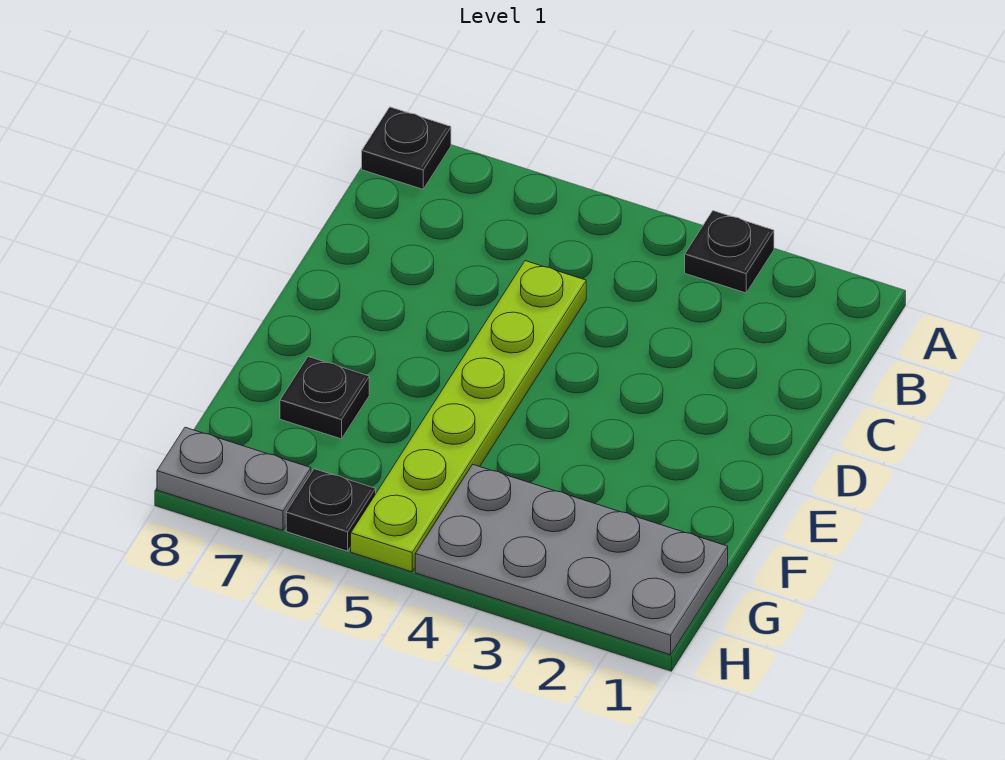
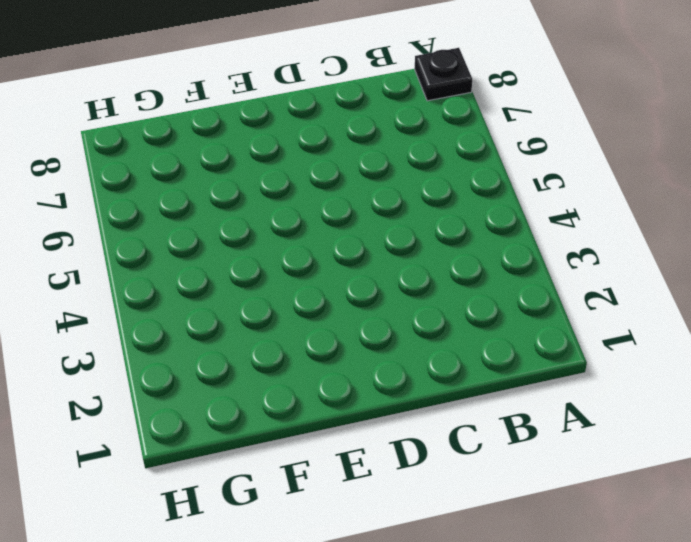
none -> black plate A3 level 1
none -> lime plate C5:H5 level 1

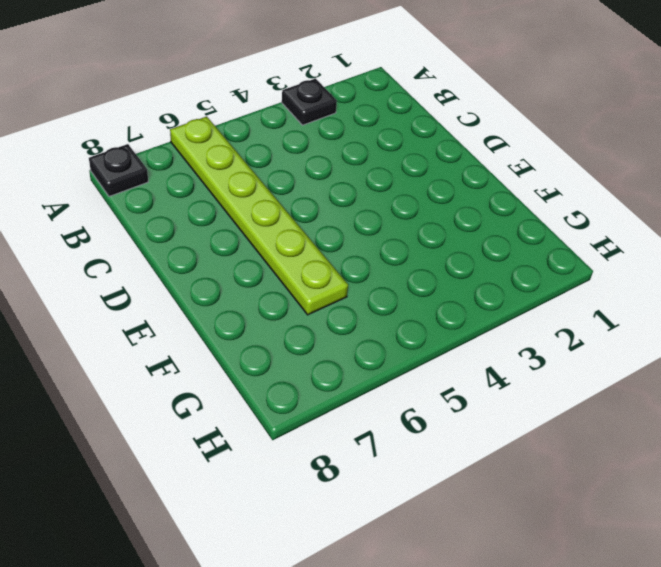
lime plate A6:F6 level 1 -> lime plate C5:H5 level 1
none -> black plate F7 level 1
none -> grey plate G1:H4 level 1

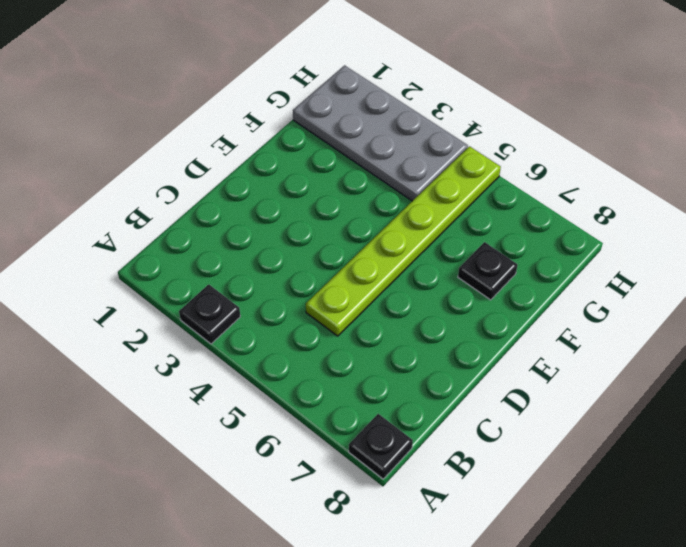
none -> black plate H6 level 1
none -> grey plate H7:H8 level 1

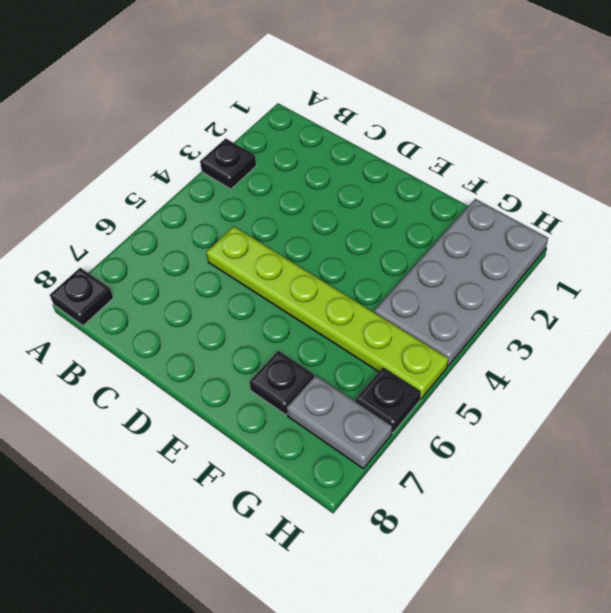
grey plate G7:H7 level 1 -> grey plate H7:H8 level 1

